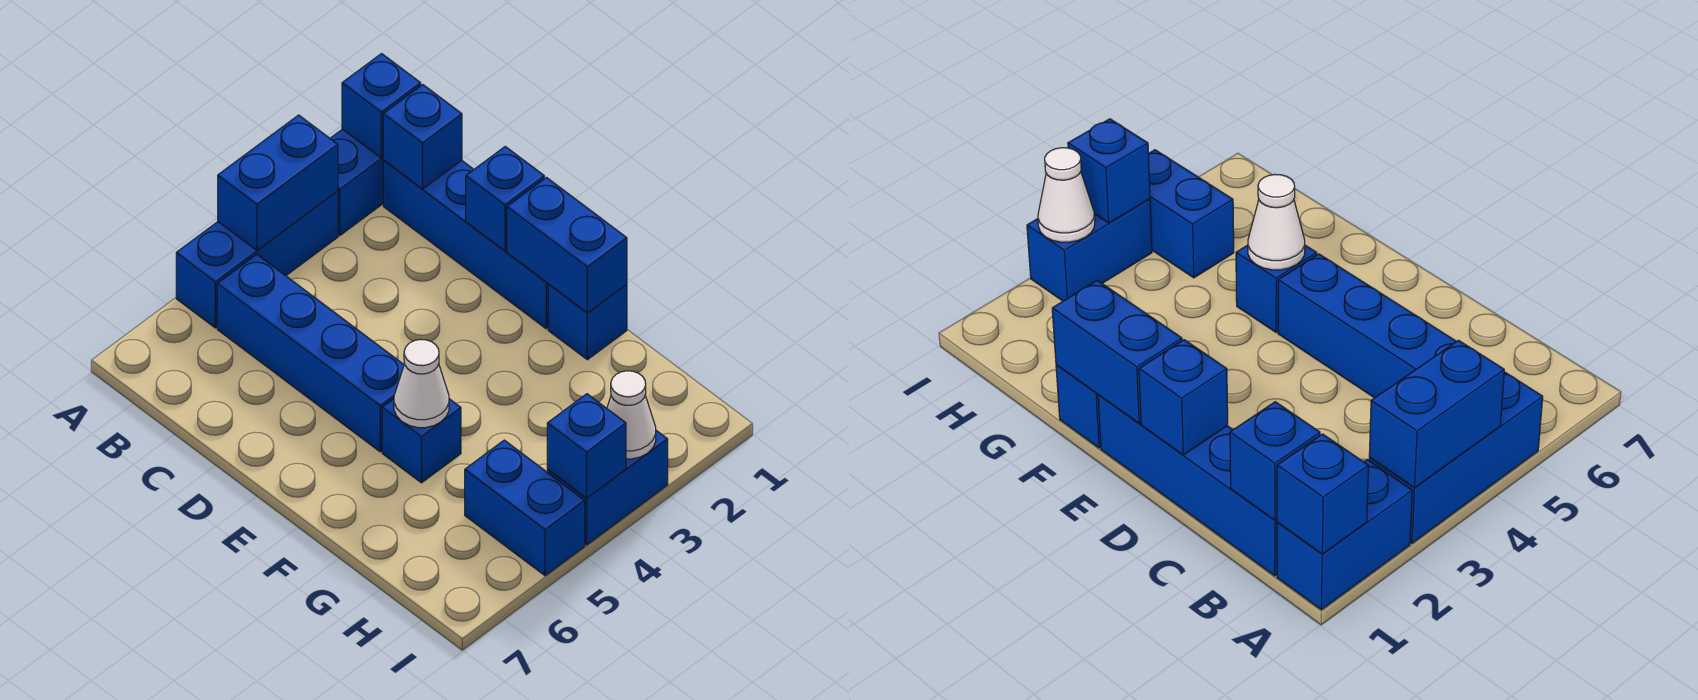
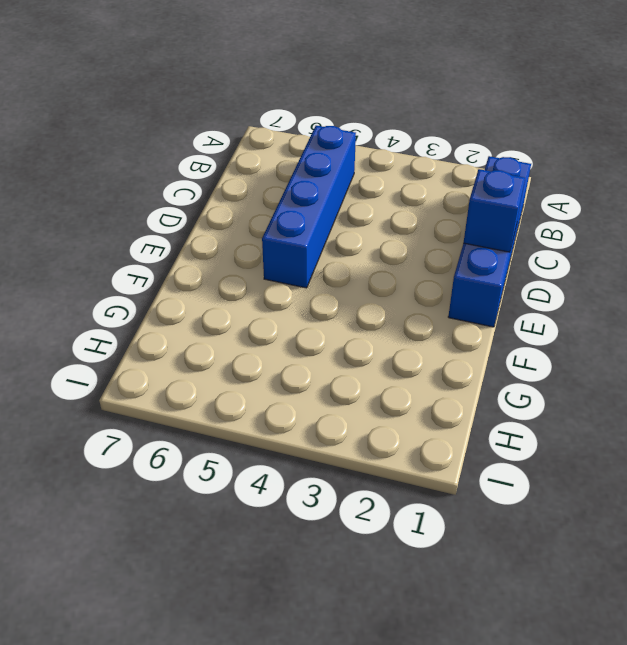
none -> blue brick A1:A2 level 1
none -> blue brick A3:A5 level 1
none -> blue brick F1 level 1

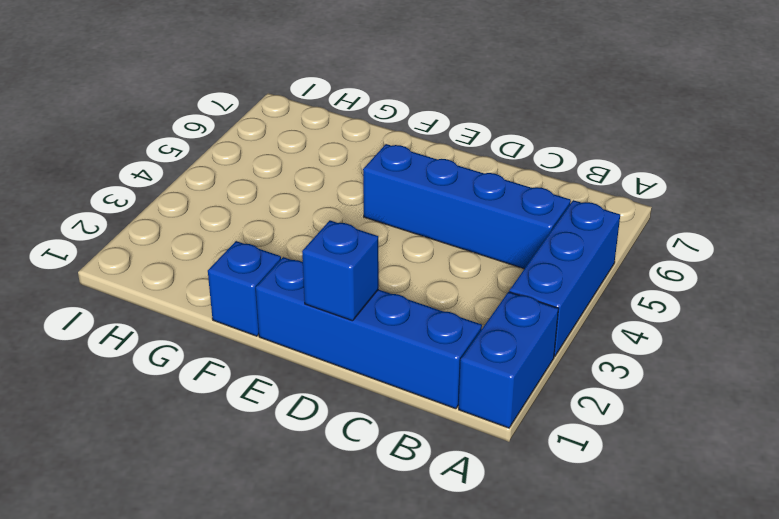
none -> blue brick F5 level 1
none -> blue brick H5:I5 level 1
none -> blue brick I3:I4 level 1

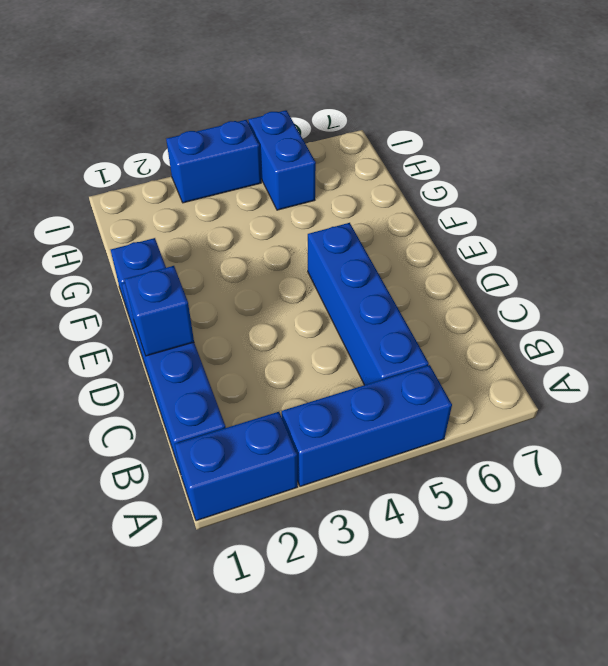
none -> blue brick F5 level 1
none -> blue brick A1 level 2
none -> blue brick A3:A4 level 2

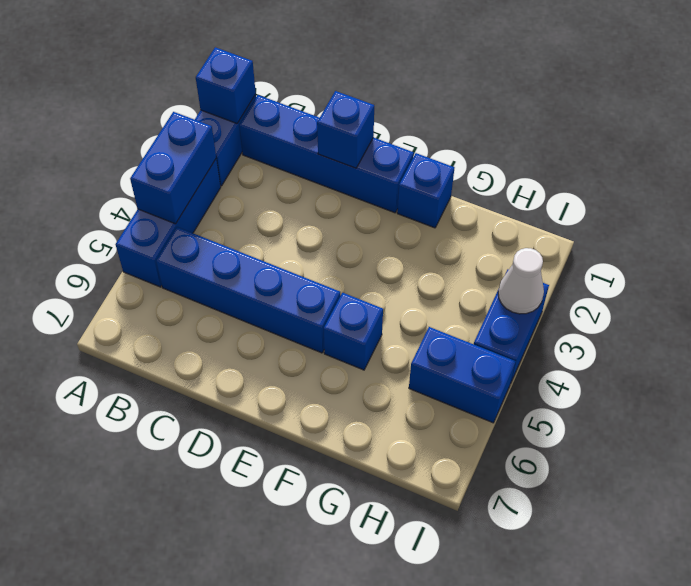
none -> blue brick B1 level 2
none -> blue brick E1:F1 level 2
none -> white cone F5 level 2

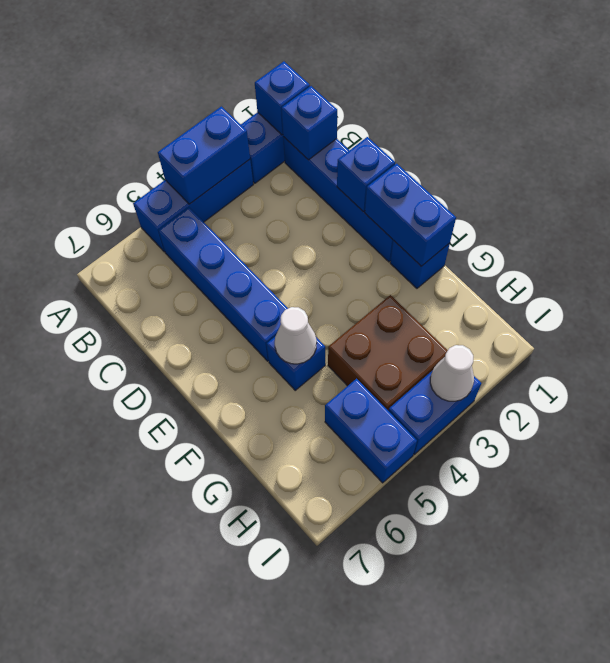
brown brick G3:H4 level 1 -> none
none -> blue brick I4 level 2

